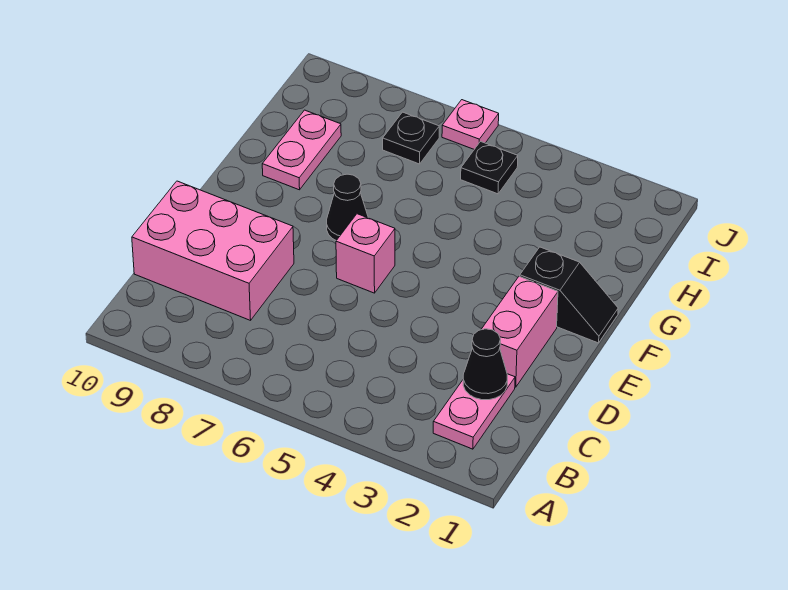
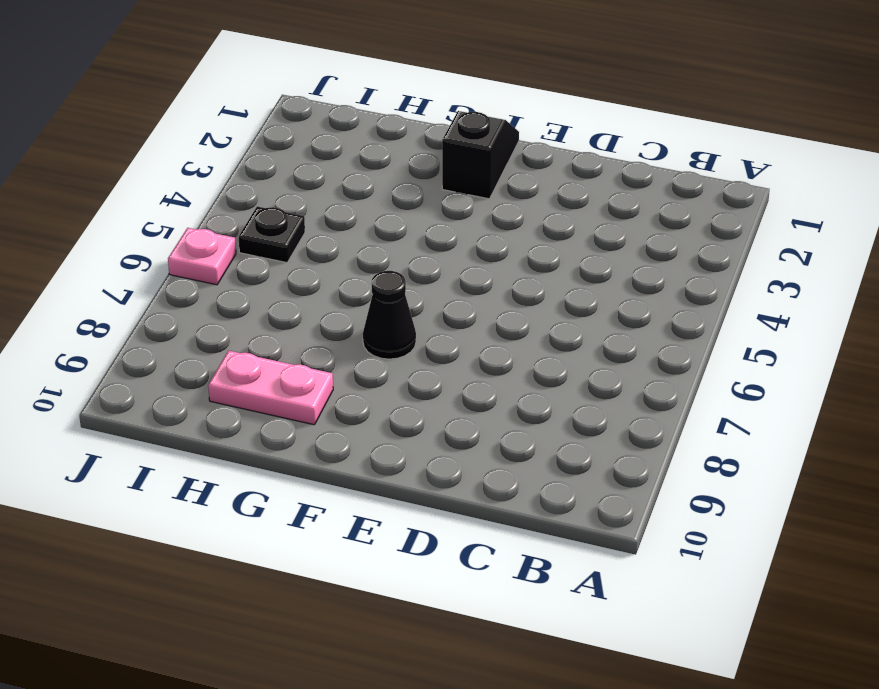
none -> pink plate B2:C2 level 1
none -> pink brick C8:D10 level 1

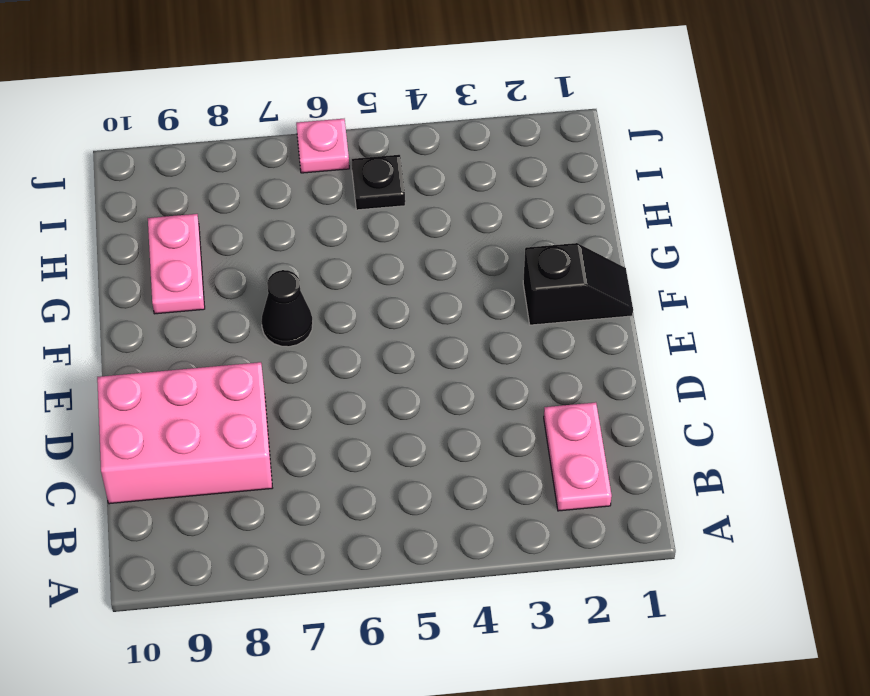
none -> pink brick D2:E2 level 1
none -> pink brick E6 level 1

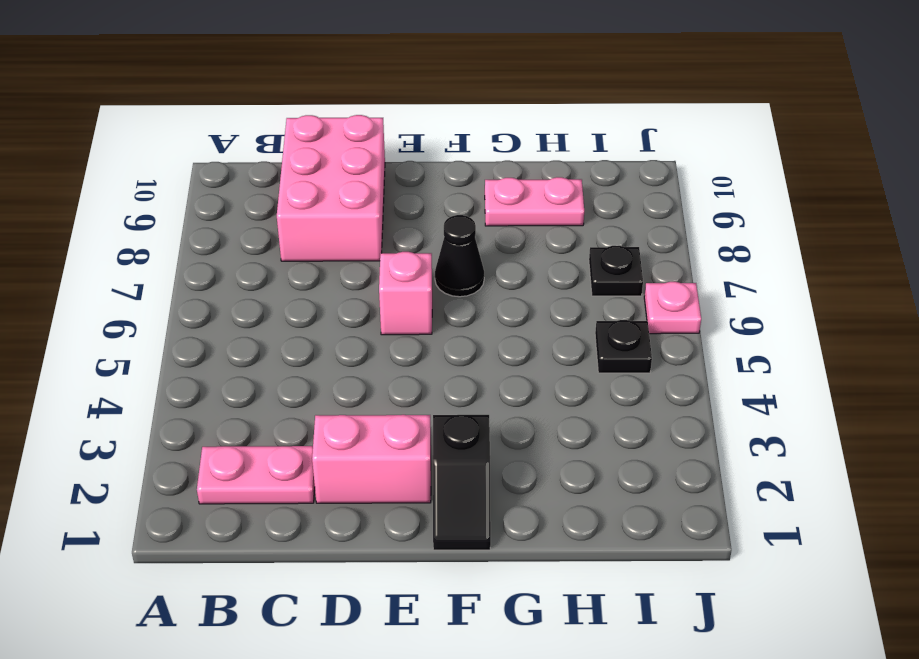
none -> black cone C2 level 2

